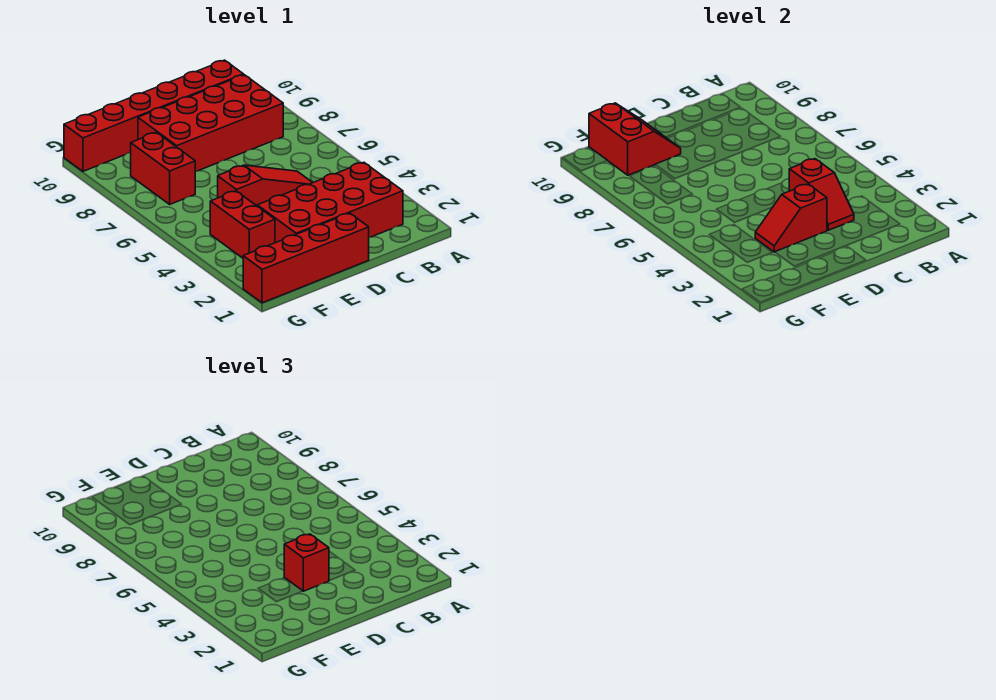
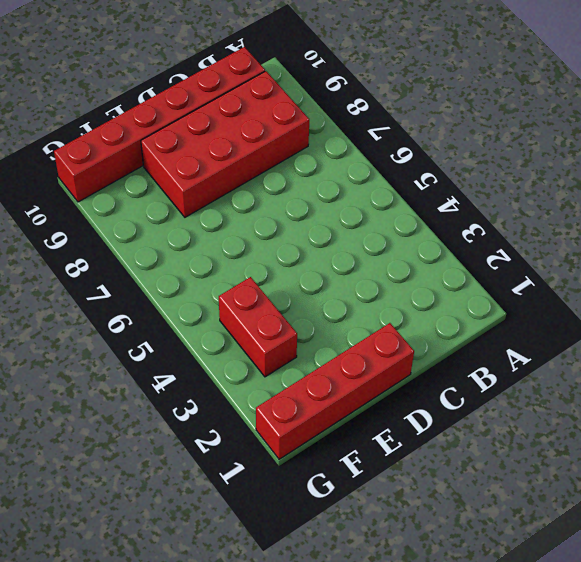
none -> red brick B2:E3 level 1
none -> red slope C5:E5 level 1 top E

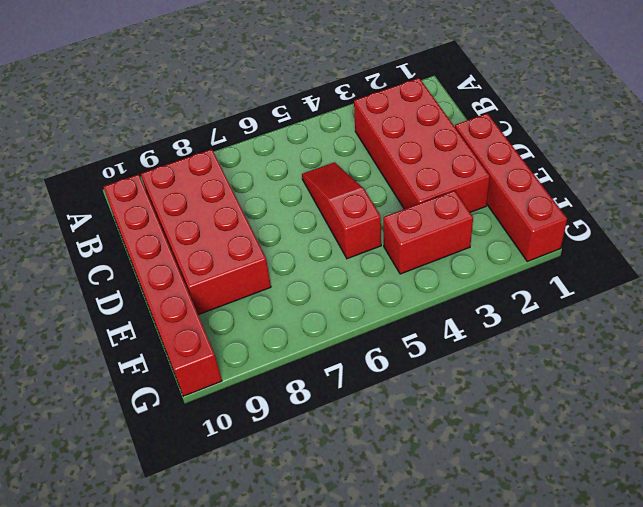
none -> red brick F7:F8 level 1
none -> red slope C3:C4 level 2 top 4

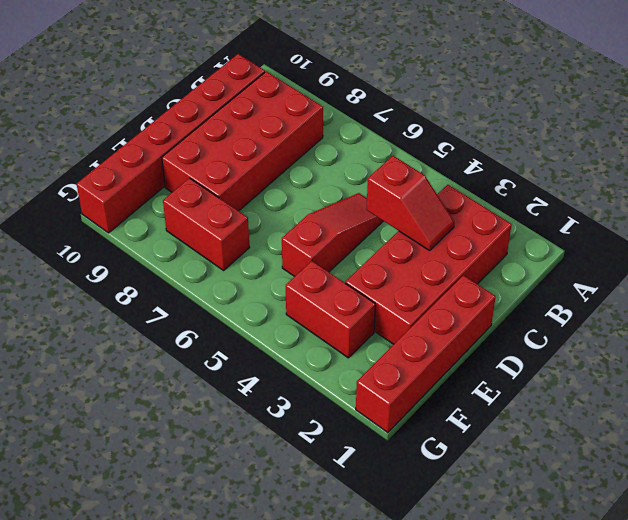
none -> red slope D3:E3 level 2 top D
none -> red slope E9:F10 level 2 top F

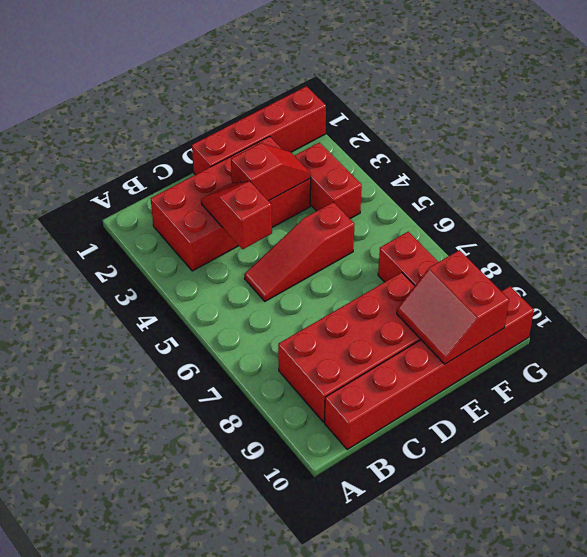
none -> red brick D3 level 3

